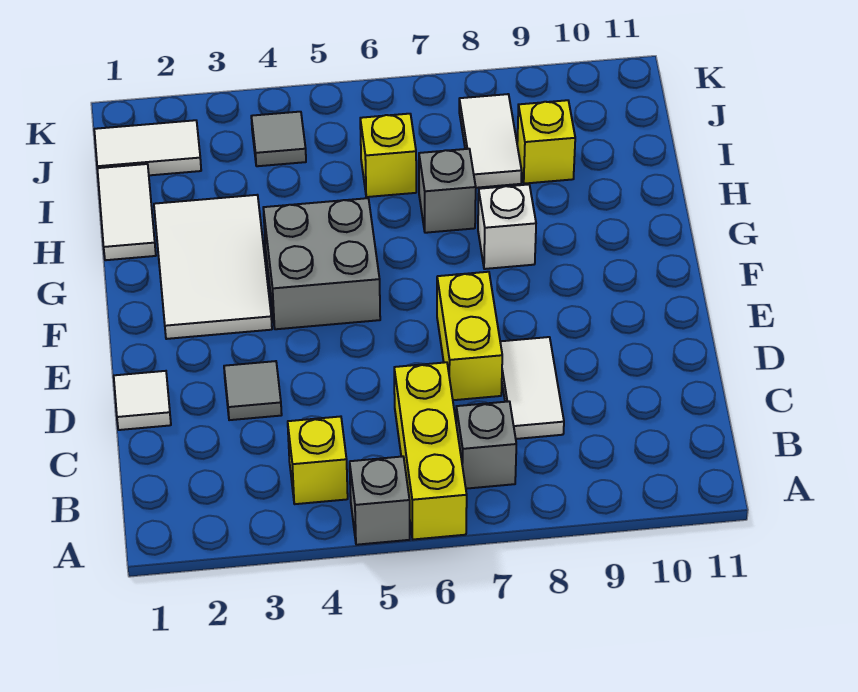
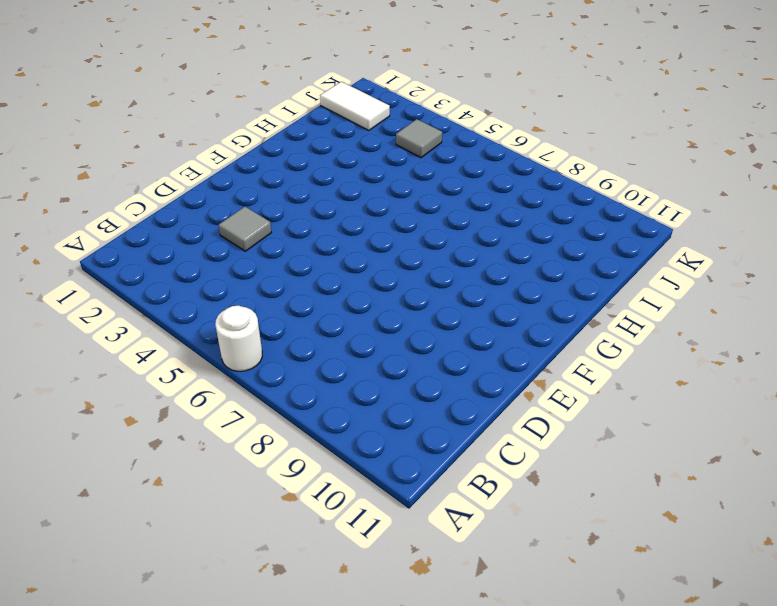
white round brick A6 level 1 -> yellow brick A6:C6 level 1
none -> grey brick A5 level 1
none -> yellow brick B4 level 1
none -> grey brick B7 level 1

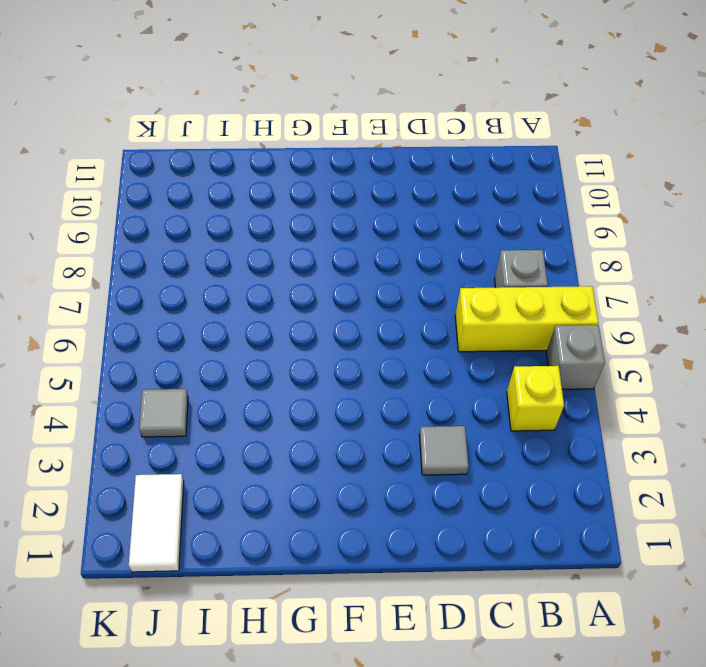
none -> white tile C8:D8 level 1
none -> white tile D1 level 1
none -> yellow brick D7:E7 level 1

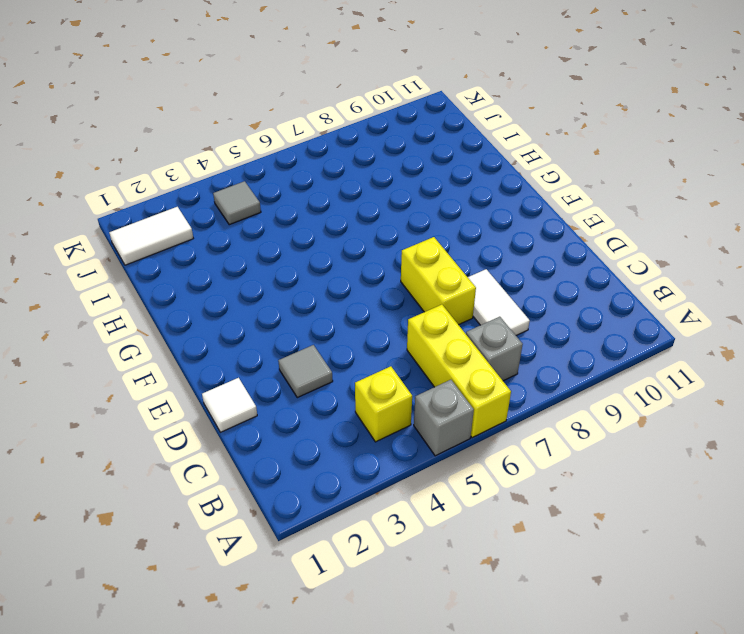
none -> white tile F2:H3 level 1
none -> grey brick F4:G5 level 1
none -> white brick G8 level 1

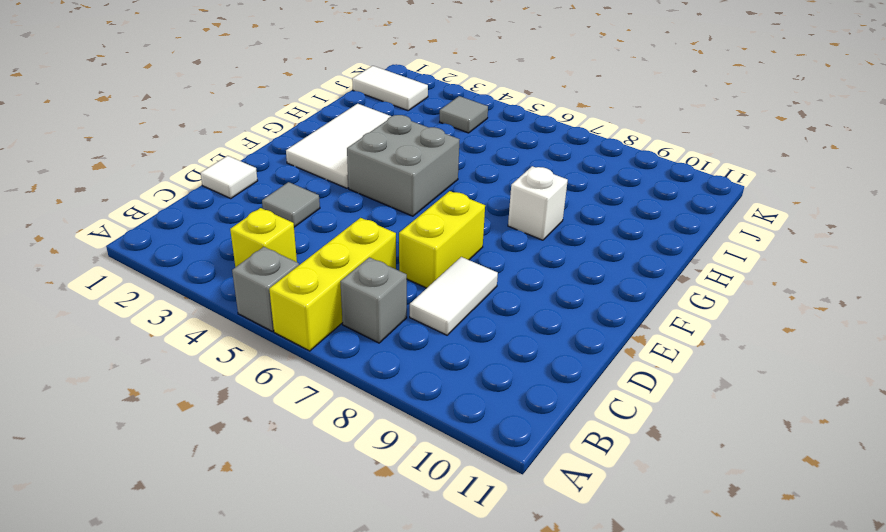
none -> white tile H1:I1 level 1
none -> grey brick H7 level 1
none -> yellow brick I6 level 1

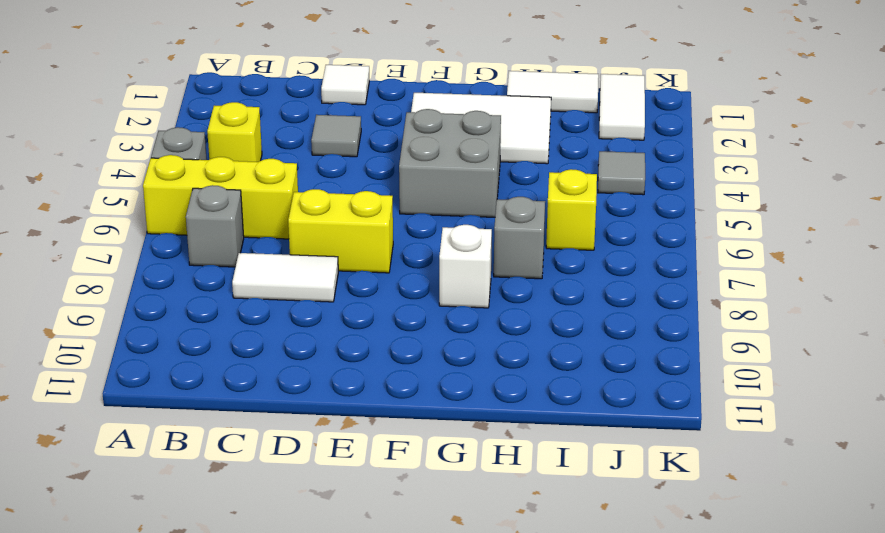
none -> white tile I8:J8 level 1
none -> yellow brick I9 level 1

